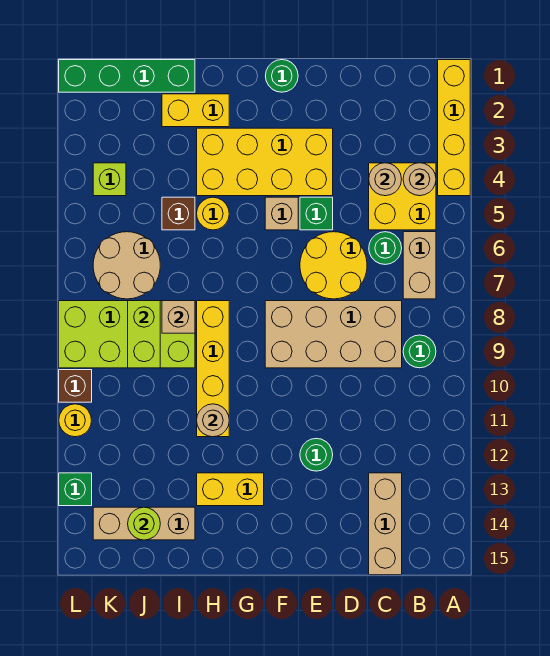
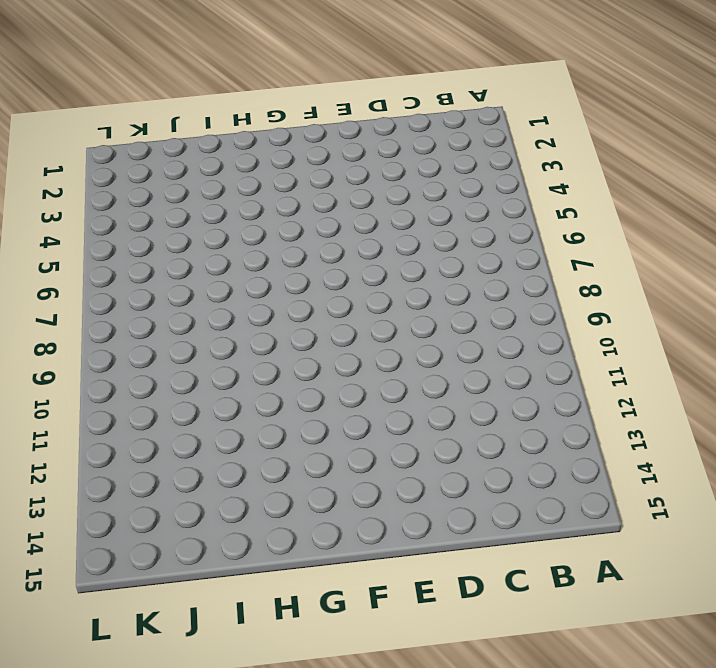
none -> yellow brick A1:A4 level 1
none -> yellow brick B4:C5 level 1
none -> tan brick B6:B7 level 1
none -> green round brick B9 level 1

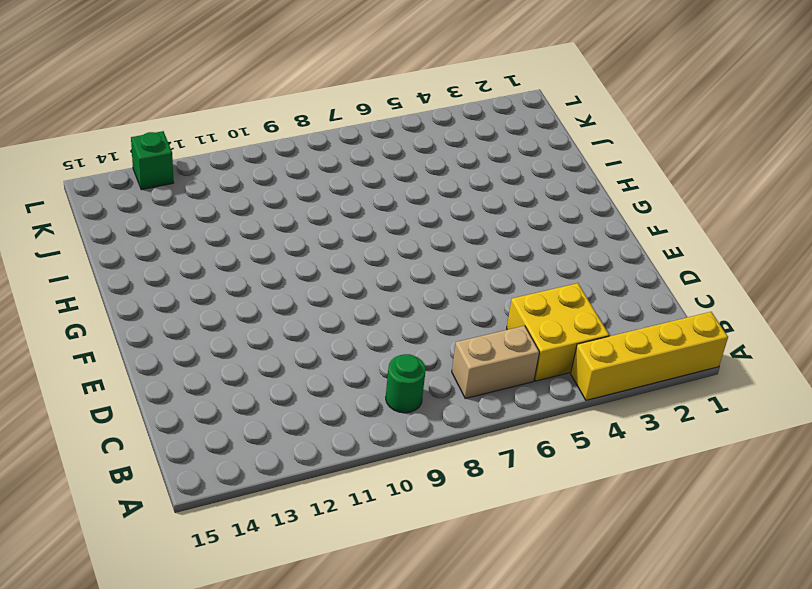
none -> green round brick C6 level 1
none -> tan brick C8:F9 level 1
none -> tan brick C13:C15 level 1
none -> yellow round brick D6:E7 level 1

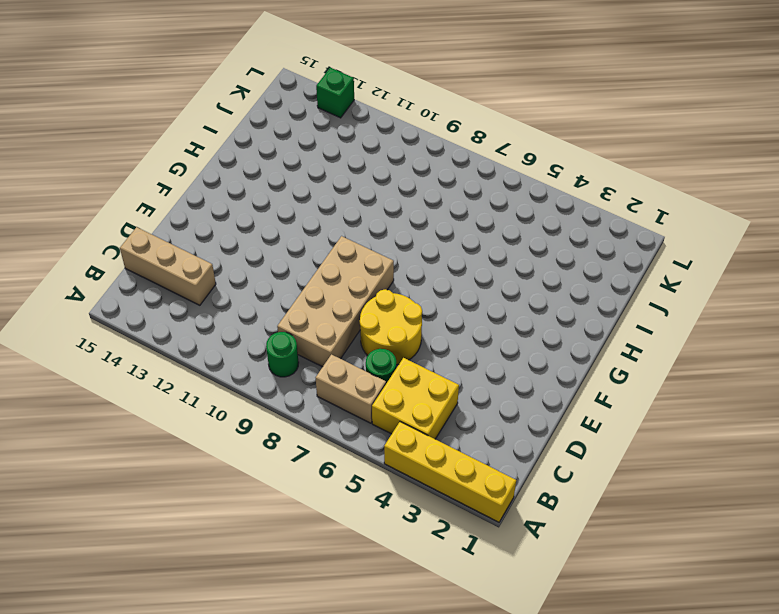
none -> yellow brick E3:H4 level 1
none -> green brick E5 level 1
none -> green round brick E12 level 1
none -> green round brick F1 level 1

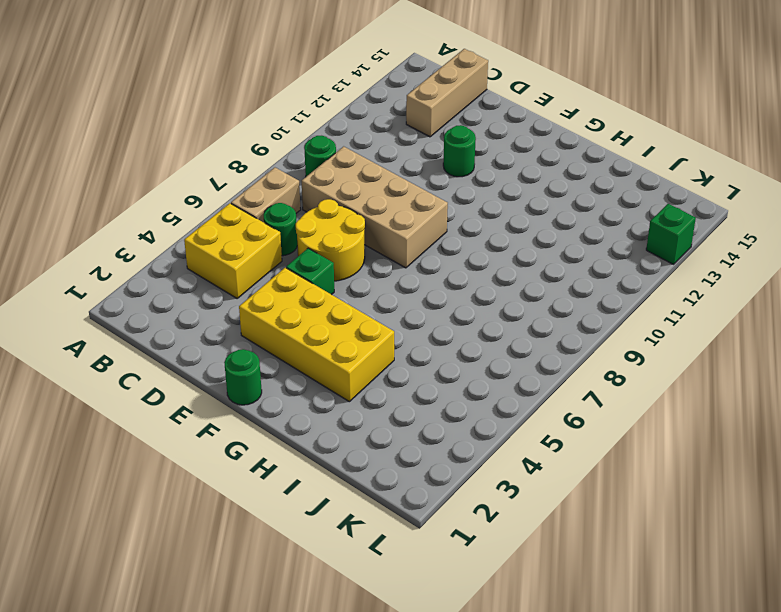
none -> yellow brick A1:A4 level 1
none -> tan brick F5 level 1
none -> yellow brick G13:H13 level 1
none -> yellow brick H2:I2 level 1

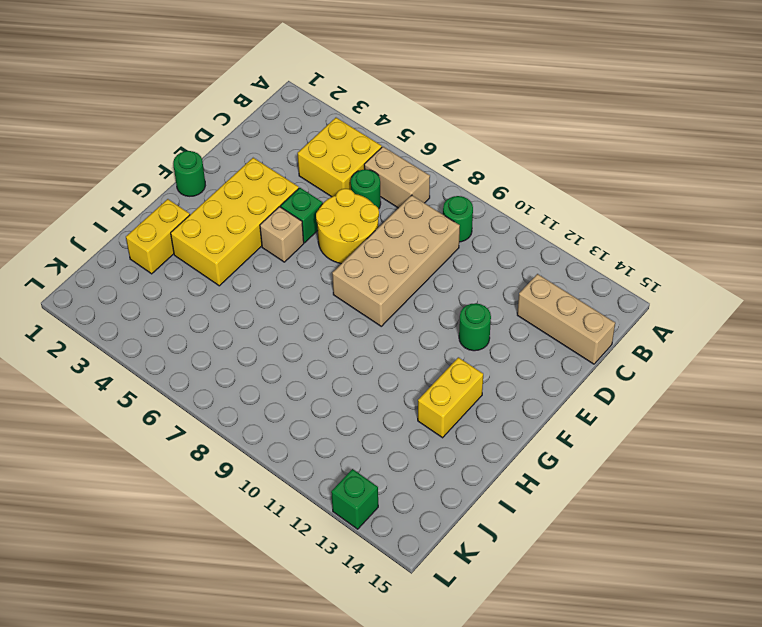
none -> yellow brick A1:A4 level 1
none -> yellow round brick H5 level 1
none -> yellow brick H8:H11 level 1
none -> green brick I1:L1 level 1

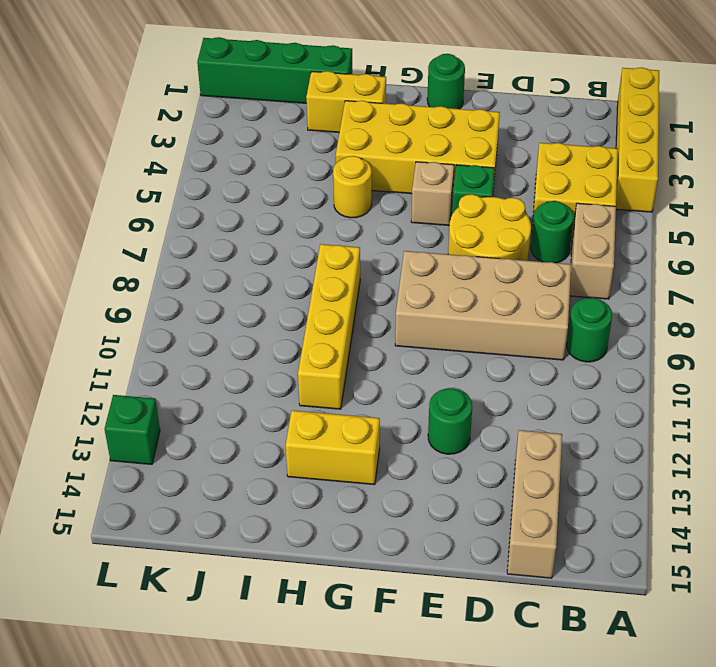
none -> brown brick I5 level 1
none -> lime brick I8:L9 level 1
none -> tan brick I14:K14 level 1
none -> tan round brick J6:K7 level 1

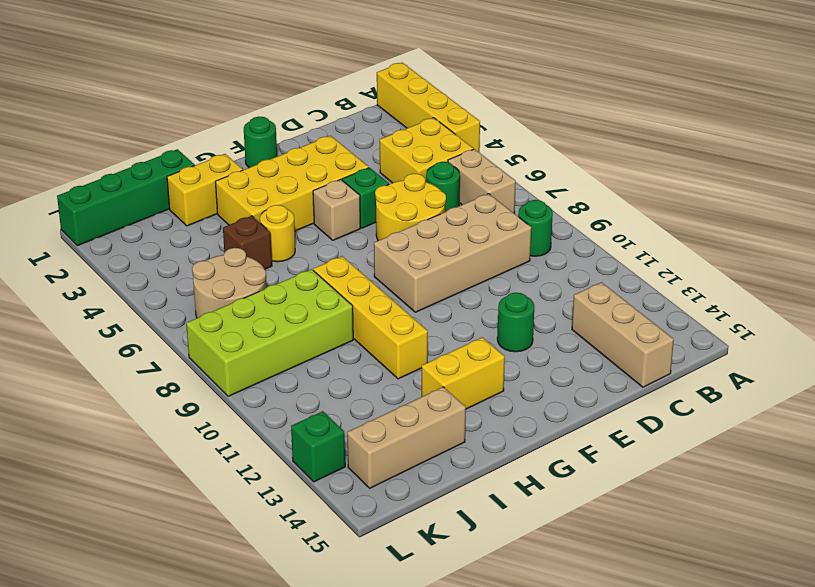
none -> lime brick K4 level 1
none -> brown brick L10 level 1
none -> yellow round brick L11 level 1
none -> tan round brick B4 level 2

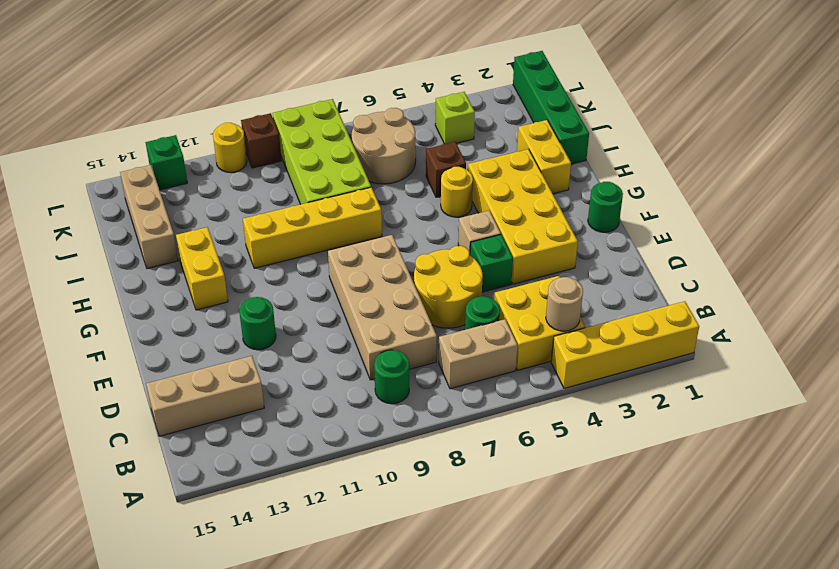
none -> tan round brick C4 level 2
none -> tan round brick H11 level 2
none -> tan brick I8 level 2
none -> lime brick J8:J9 level 2

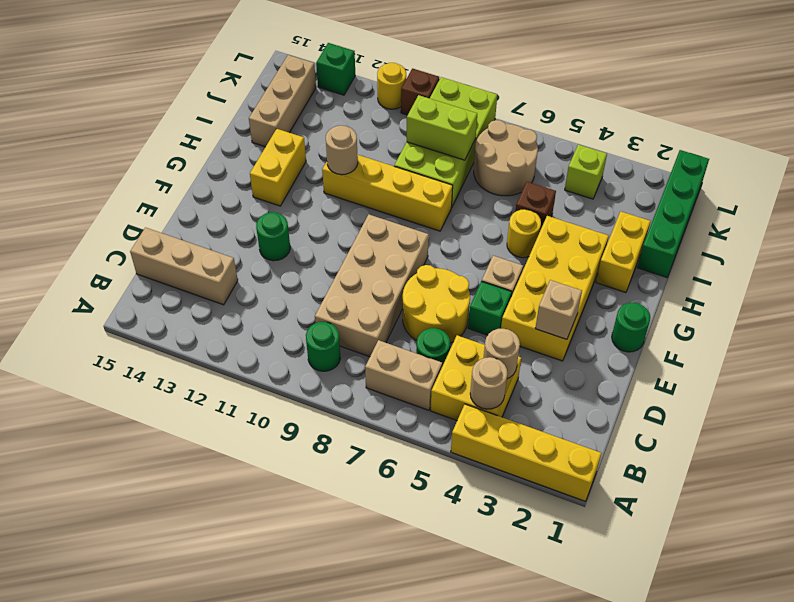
tan brick E3 level 2 -> tan brick I8 level 2
none -> lime round brick J14 level 2

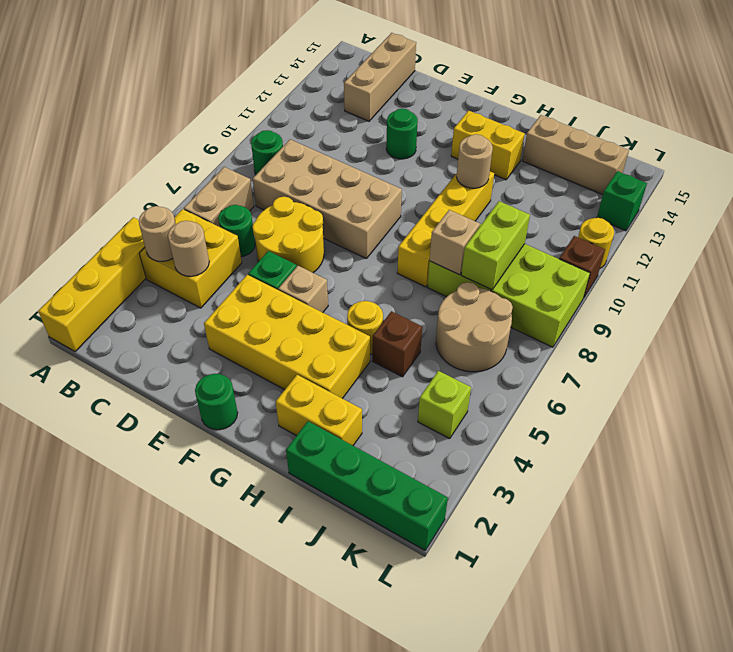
none -> lime round brick J14 level 2

